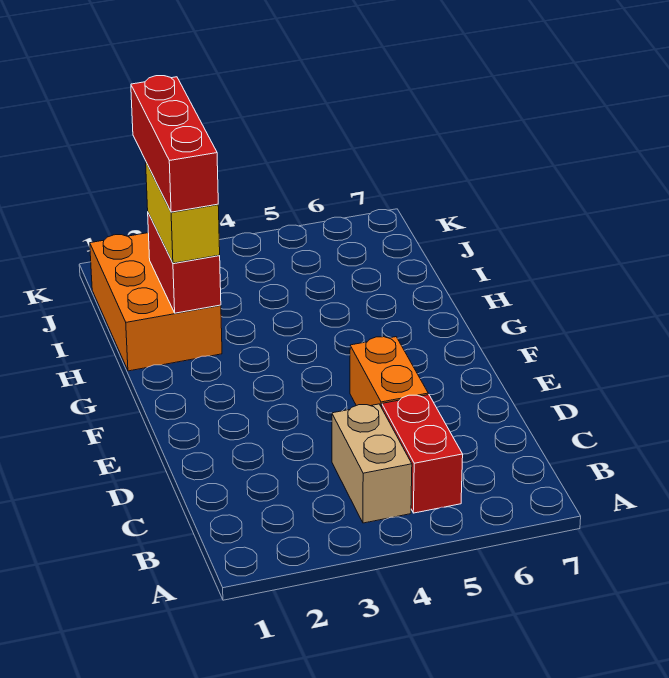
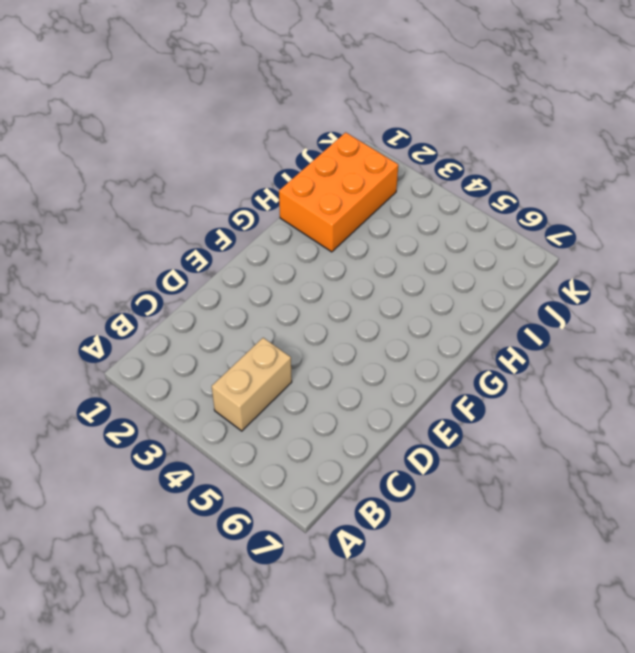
none -> red brick B5:C5 level 1
none -> orange brick D5:E5 level 1

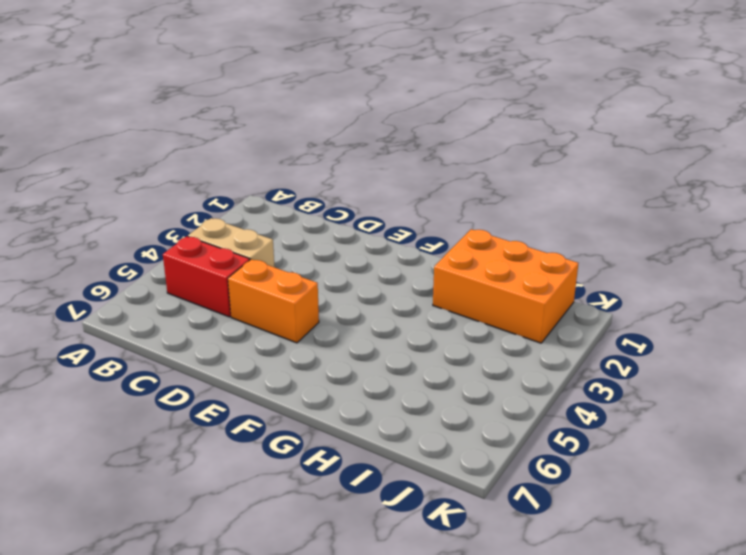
none -> red brick H2:I2 level 2
none -> yellow brick H2:I2 level 3

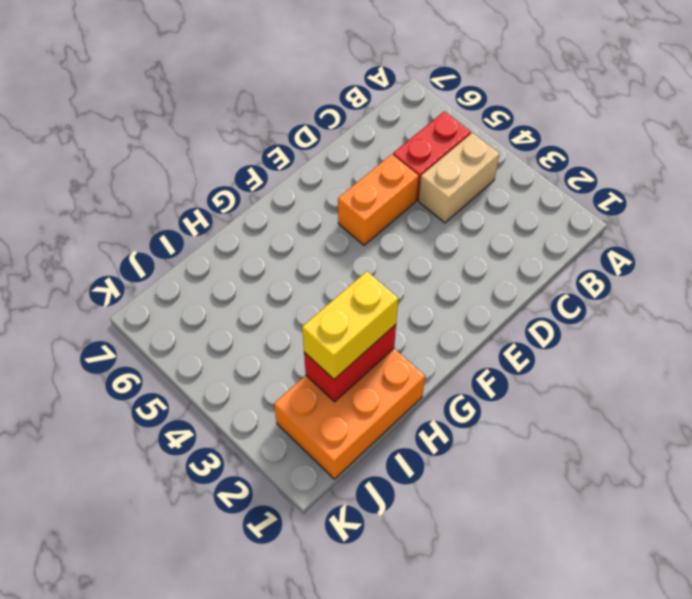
none -> red brick H2:J2 level 4

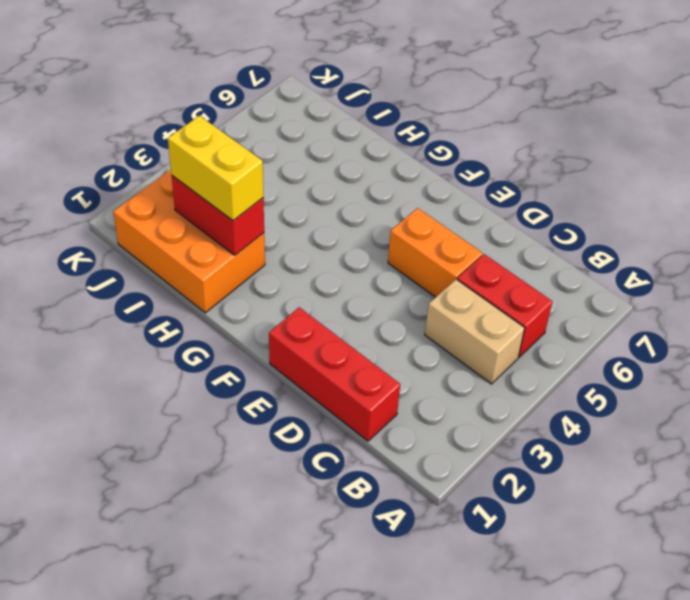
red brick C1:E1 level 1 -> red brick H2:J2 level 4

